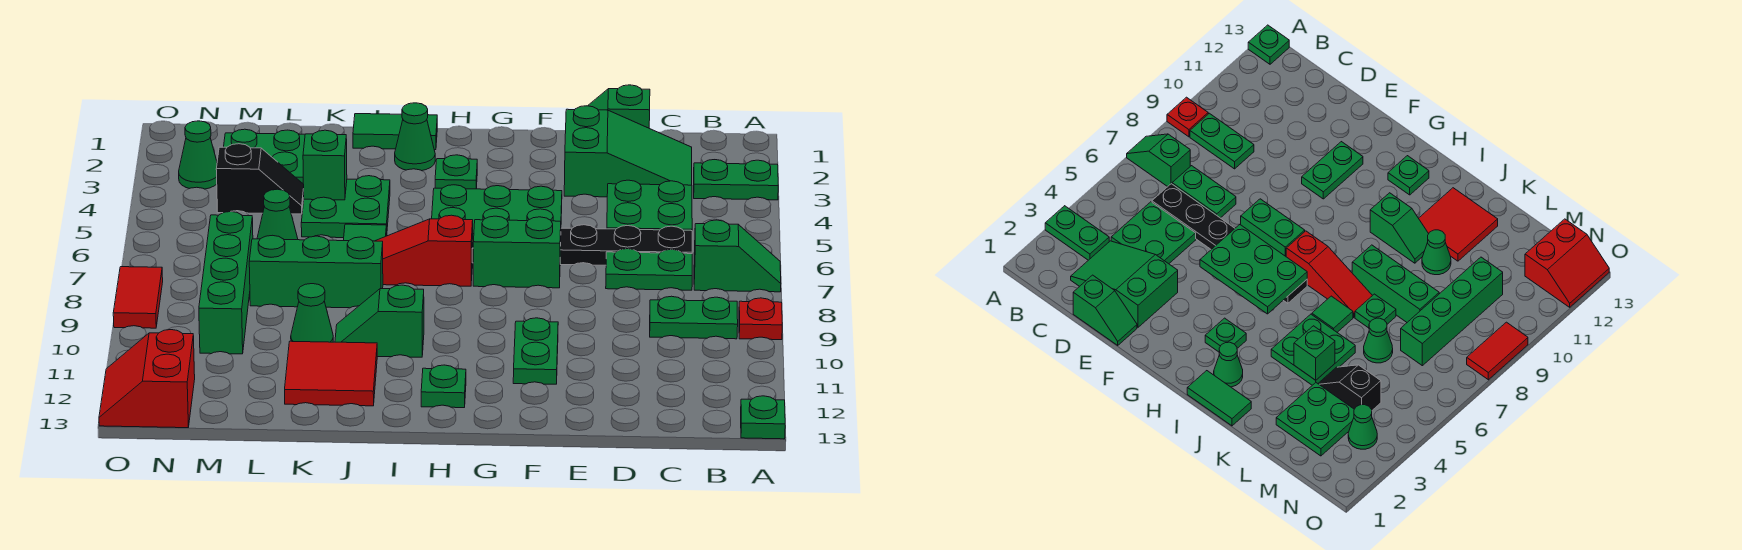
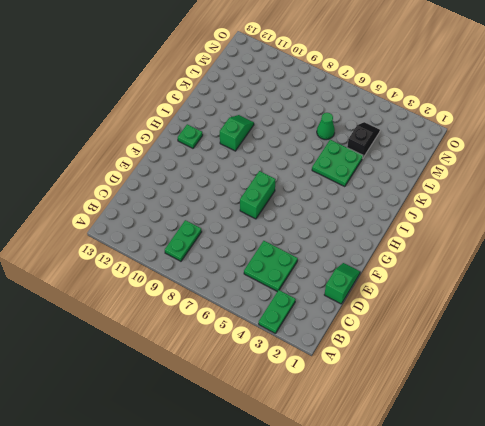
black slope L4:M4 level 1 top L -> black slope L4:M4 level 1 top M
none -> green slope A7:B7 level 1 top B
none -> red plate A9 level 1
none -> green plate A13 level 1
none -> green slope C2:E3 level 1 top E

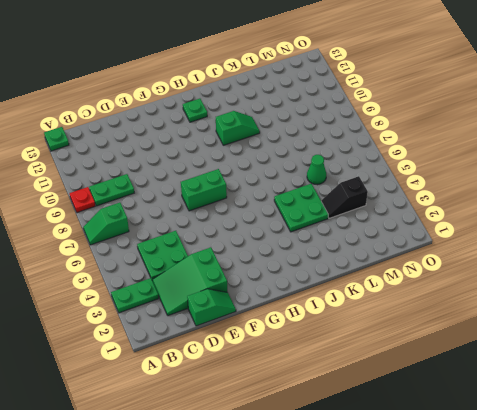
none -> black plate C6:H6 level 1
none -> green plate C7:D7 level 1
none -> green plate F10:F11 level 1
none -> green plate H3 level 1

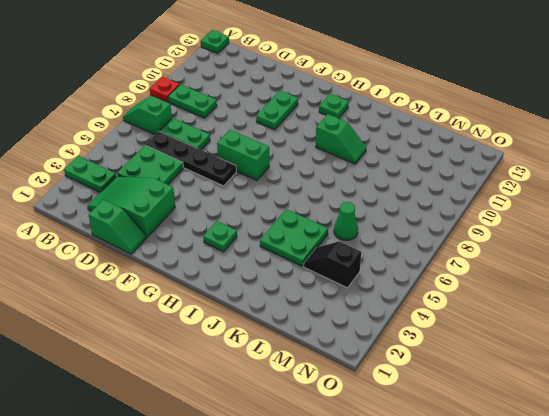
black plate C6:F6 level 1 -> black plate C6:H6 level 1
none -> red slope H7:J7 level 1 top H
none -> green tile I1:J1 level 1
none -> green cone I2 level 1
none -> green tile J6 level 1

